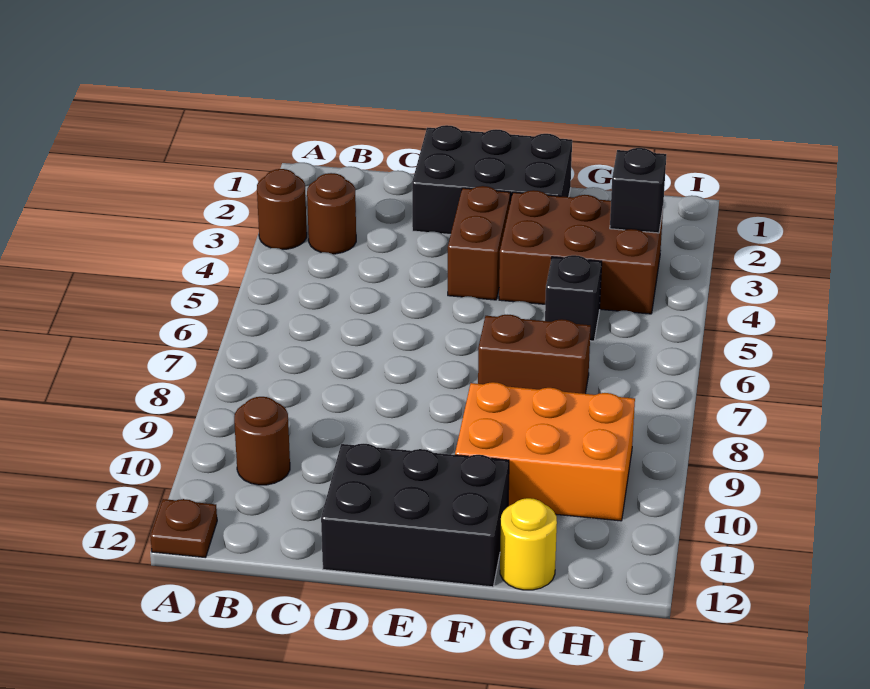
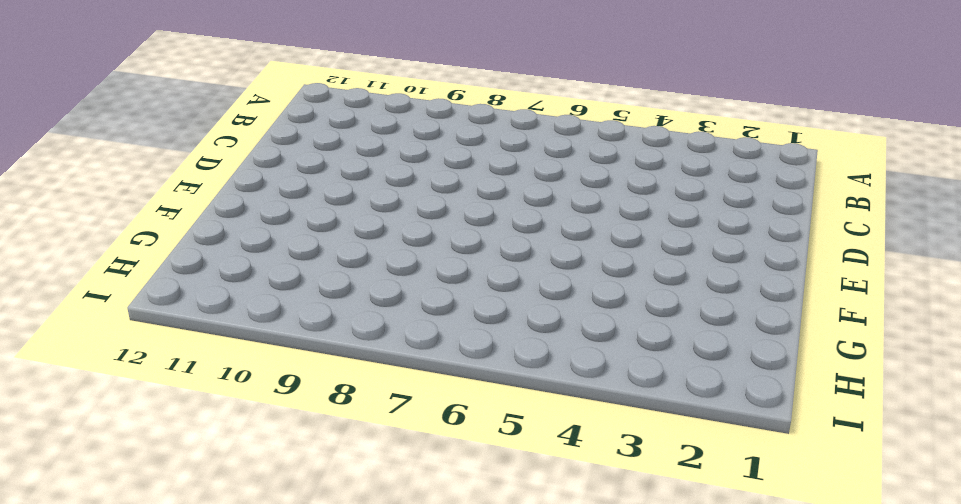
none -> brown round brick A3 level 1
none -> brown plate A12 level 1
none -> brown round brick B3 level 1

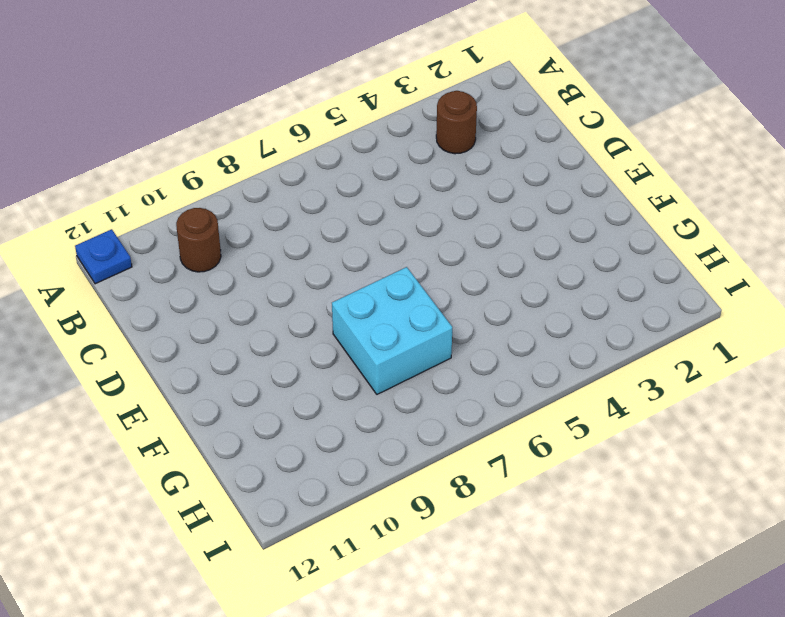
blue plate A12 level 1 -> brown plate A12 level 1
cyan brick F7:G8 level 1 -> brown brick F7:G7 level 1
none -> brown round brick A3 level 1
none -> black brick D1:F2 level 1
none -> black brick D11:F12 level 1

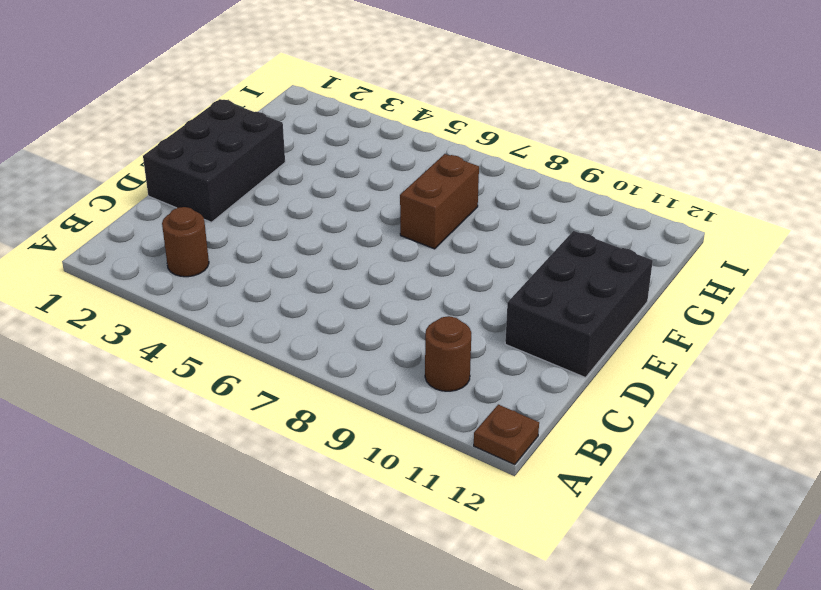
none -> brown round brick A3 level 1
none -> brown brick E3:E4 level 1
none -> brown brick F3:H4 level 1

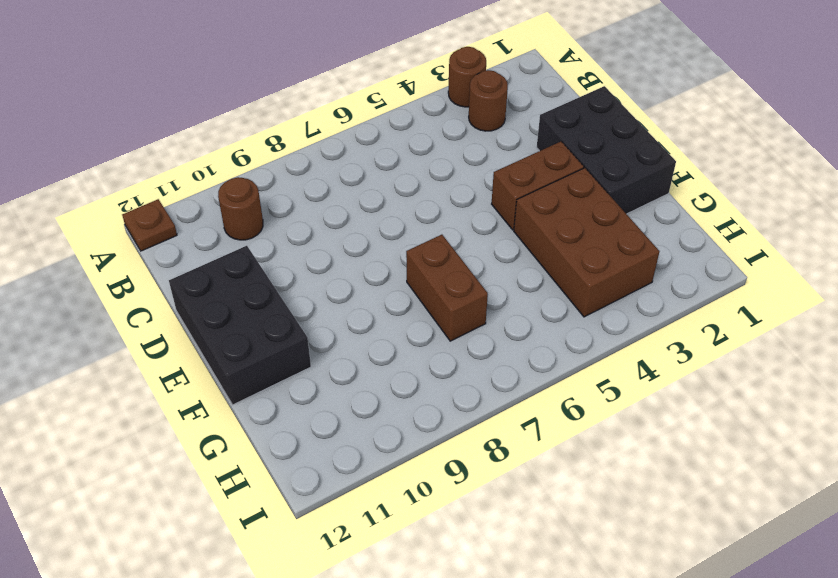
none -> orange brick F9:H10 level 1
none -> black brick G5 level 1
none -> yellow round brick G12 level 1

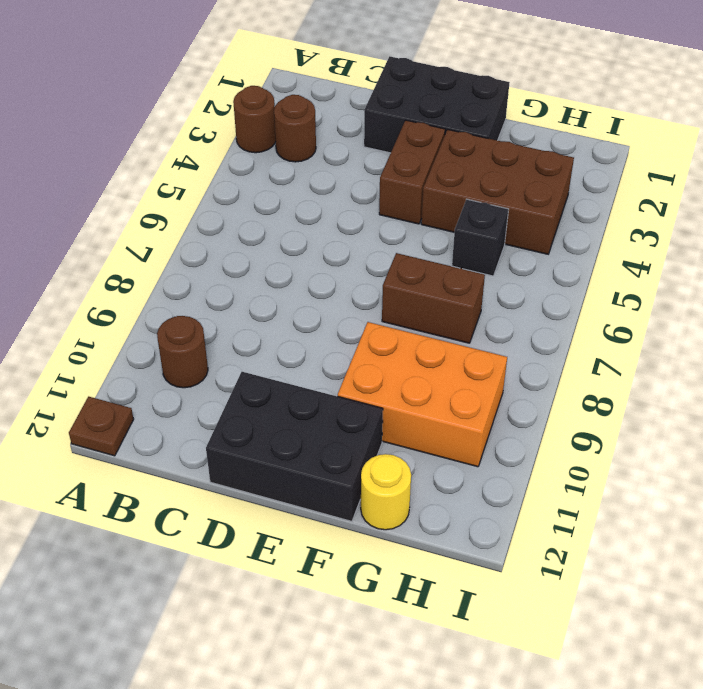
none -> black brick H3 level 2

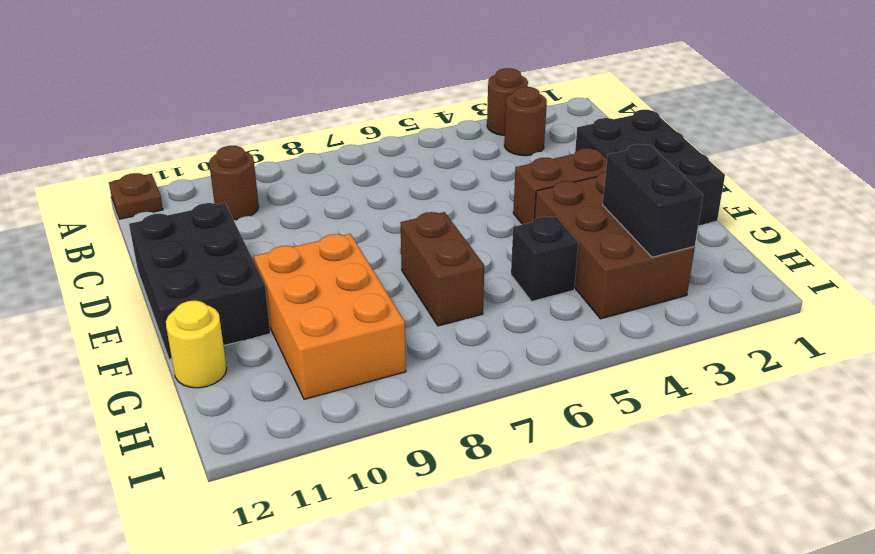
black brick G3:H3 level 2 -> black brick H3 level 2

